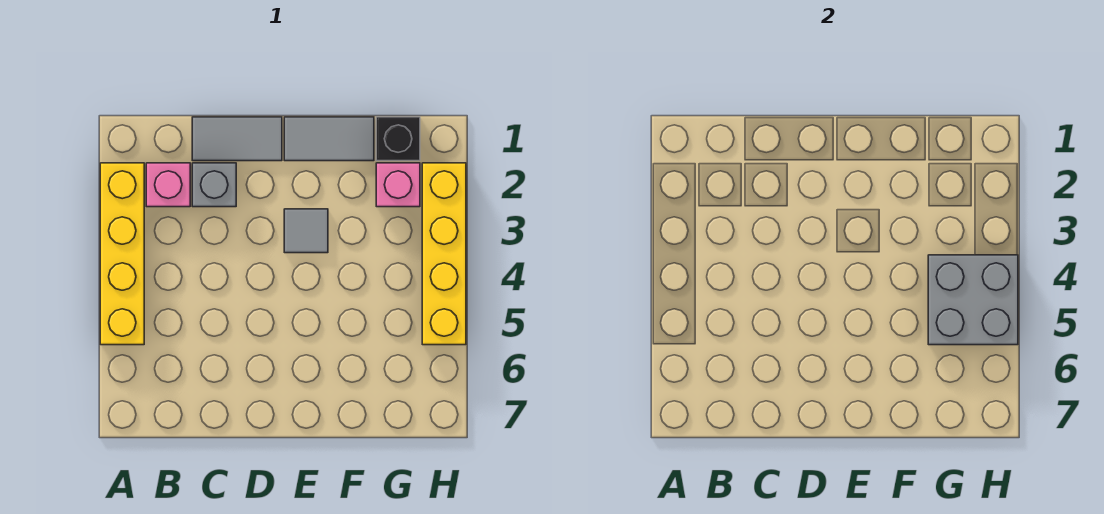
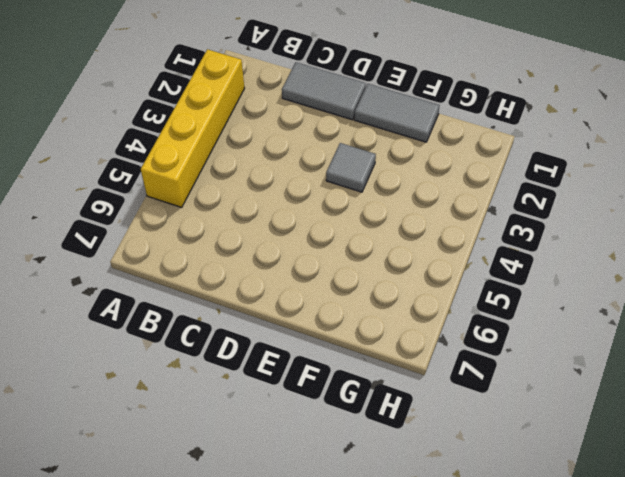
none -> pink brick B2 level 1
none -> grey brick C2 level 1

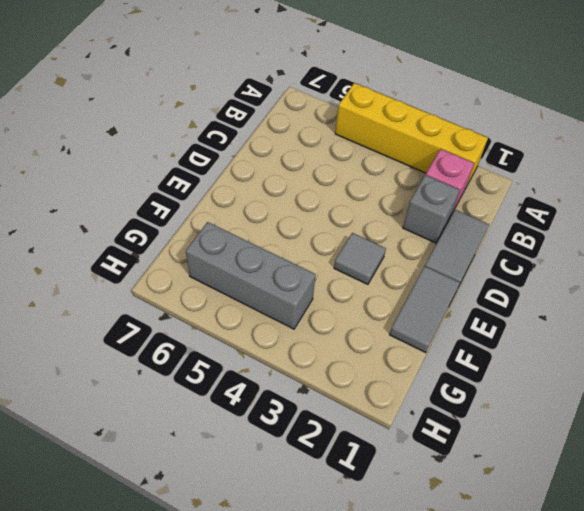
grey brick G4:G6 level 1 -> none
none -> black brick G1 level 1
none -> pink brick G2 level 1

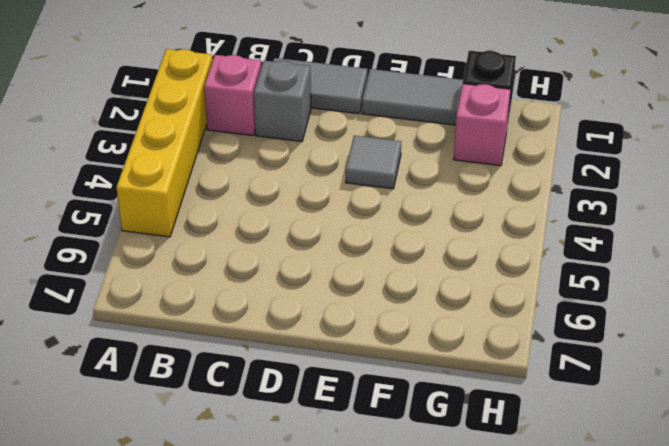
none -> yellow brick H2:H5 level 1
none -> grey brick G4:H5 level 2

